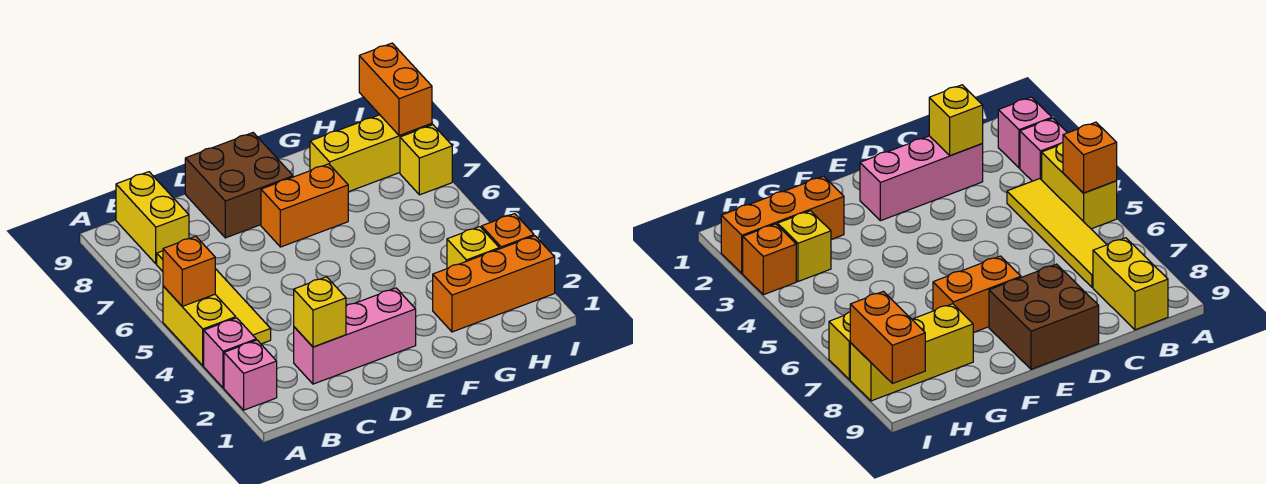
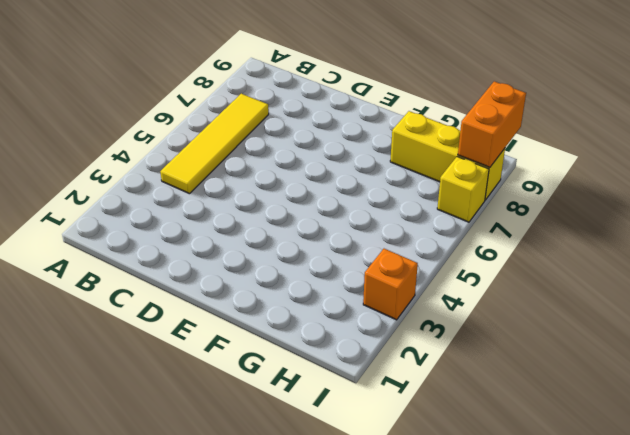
none -> pink brick A2 level 1
none -> pink brick A3 level 1
none -> yellow brick A4:A5 level 1

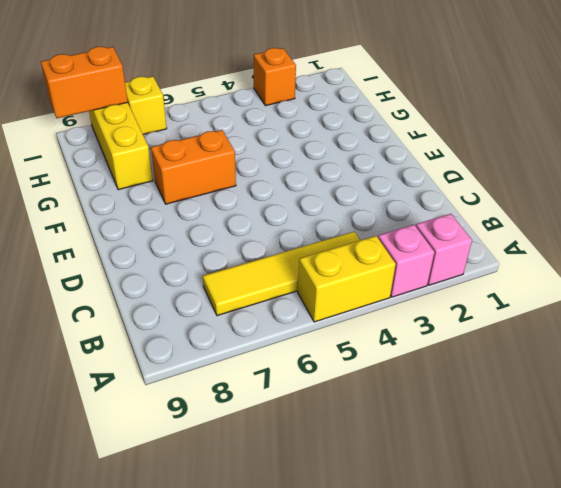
orange brick F6:F7 level 1 -> orange brick E7:F7 level 1
none -> yellow brick B8:B9 level 1
none -> pink brick C2:E2 level 1
none -> brown brick D8:E9 level 1

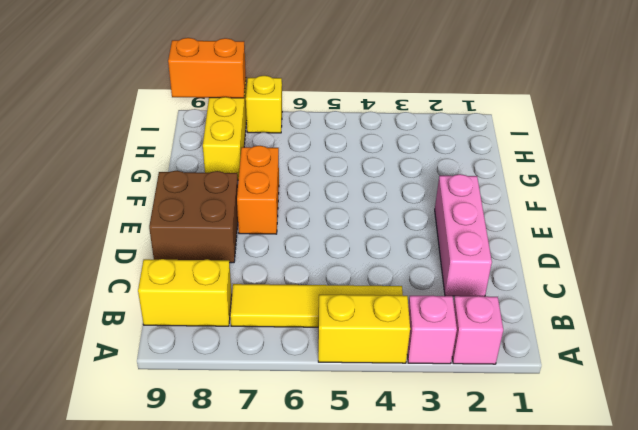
none -> orange brick G2:I2 level 1
none -> yellow brick H3 level 1
none -> orange brick I3 level 1

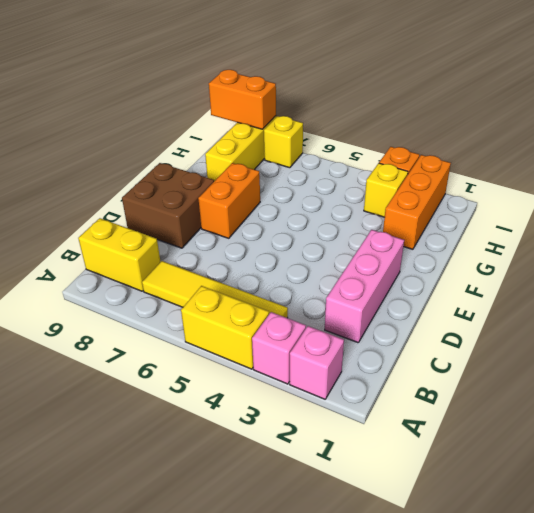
none -> orange brick A5 level 2
none -> yellow brick C2 level 2

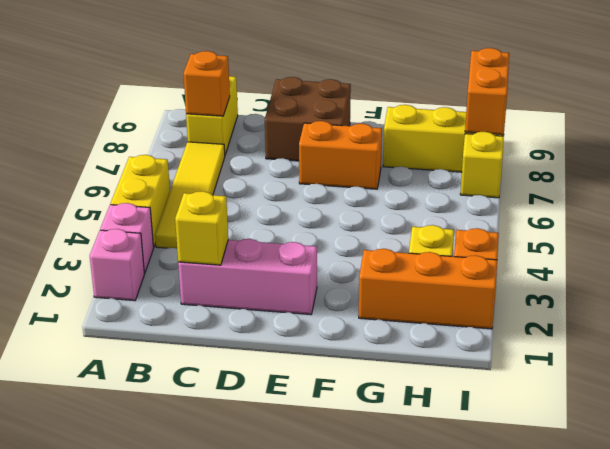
orange brick B8 level 2 -> orange brick A5 level 2

